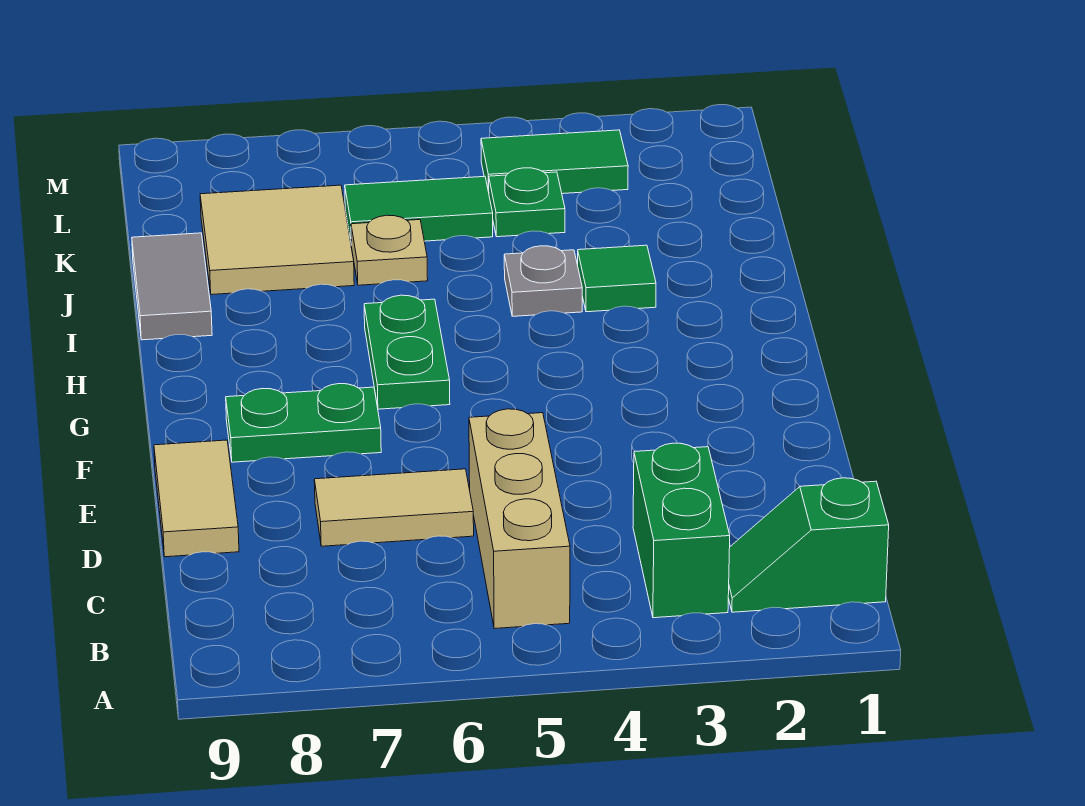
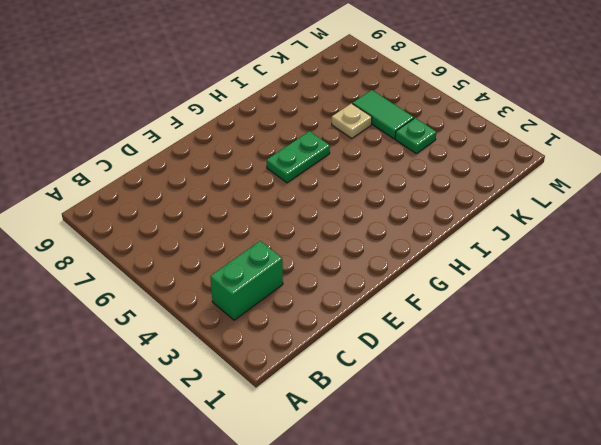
none -> green slope B1:B2 level 1 top 1
none -> tan brick B5:D5 level 1
none -> tan tile D6:D7 level 1

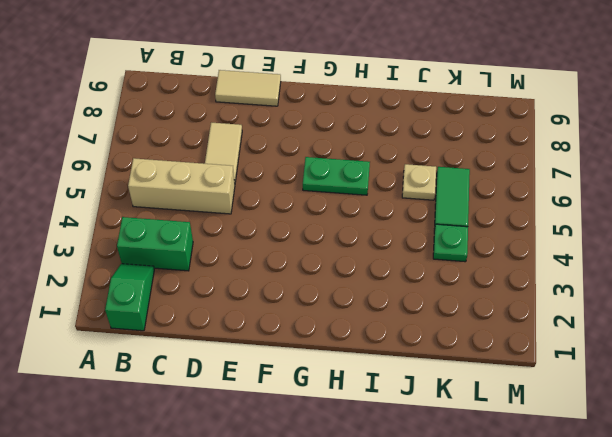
none -> green plate F7:F8 level 1
none -> green tile I3 level 1
none -> grey plate I4 level 1

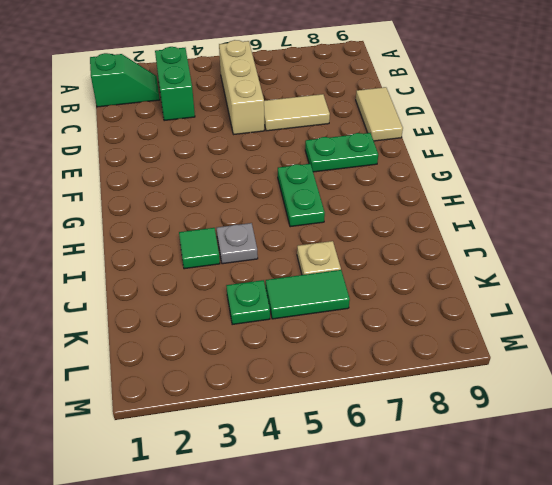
none -> grey tile I9:J9 level 1
none -> tan tile J7:K8 level 1
none -> green tile L3:L4 level 1

